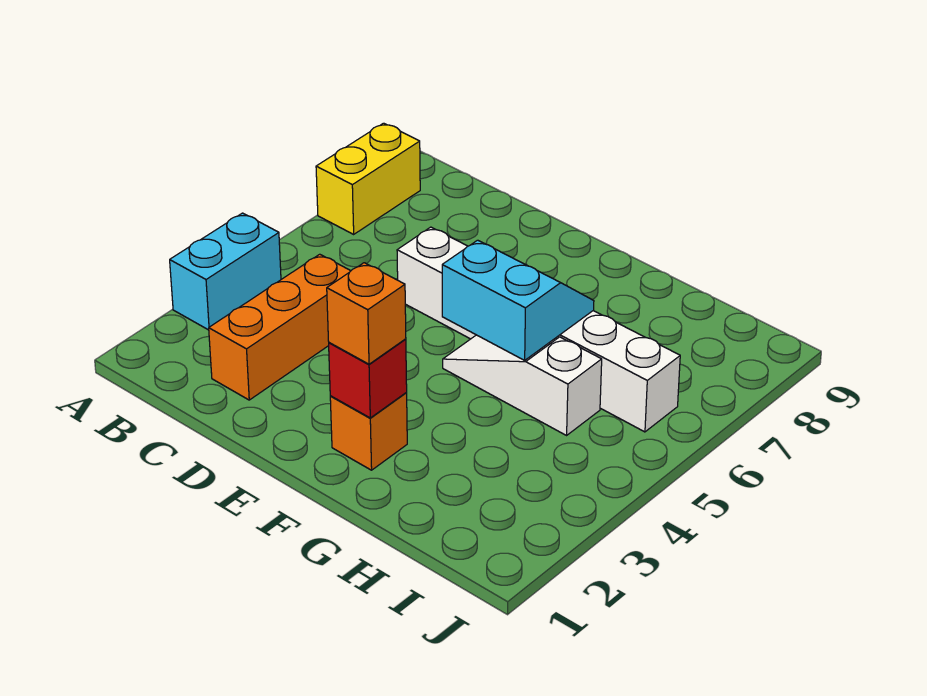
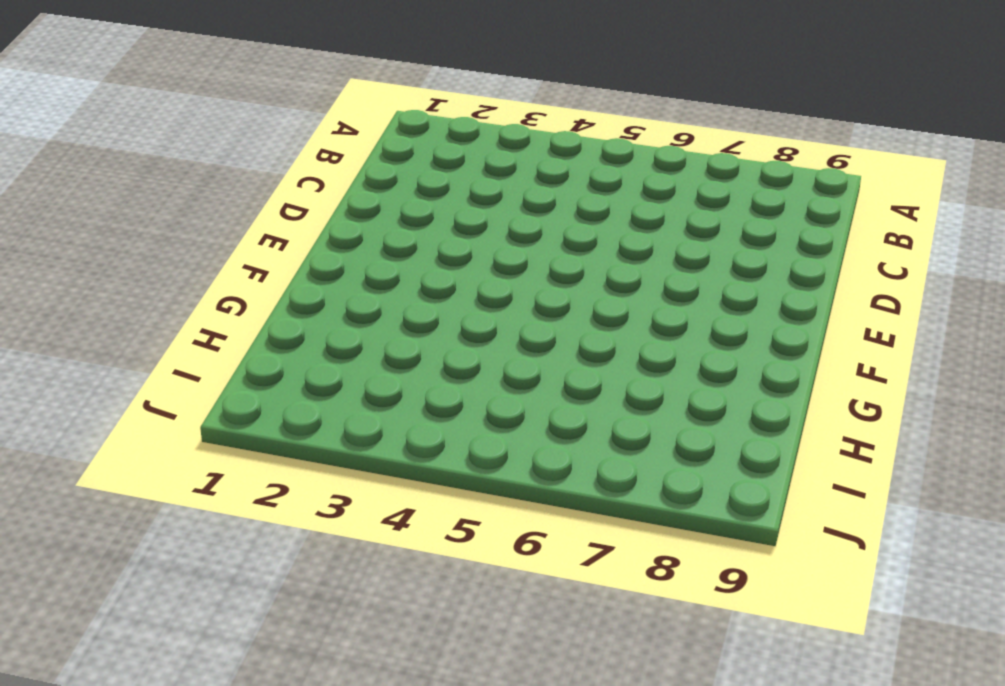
none -> cyan brick A3:A4 level 1
none -> yellow brick A7:A8 level 1

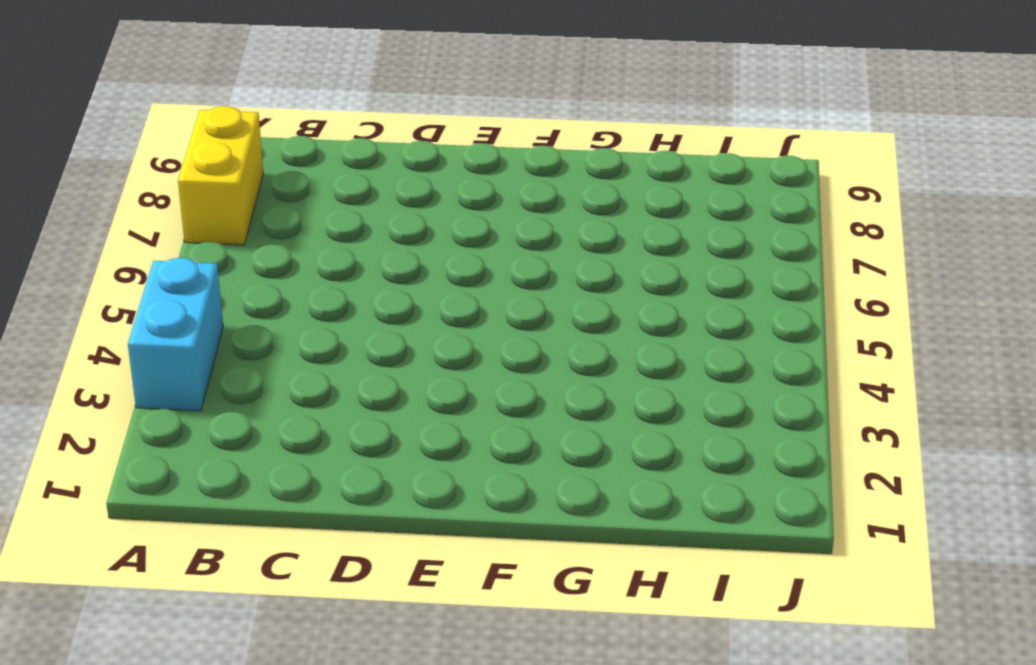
none -> orange brick C2:C4 level 1
none -> white brick D6:I6 level 1

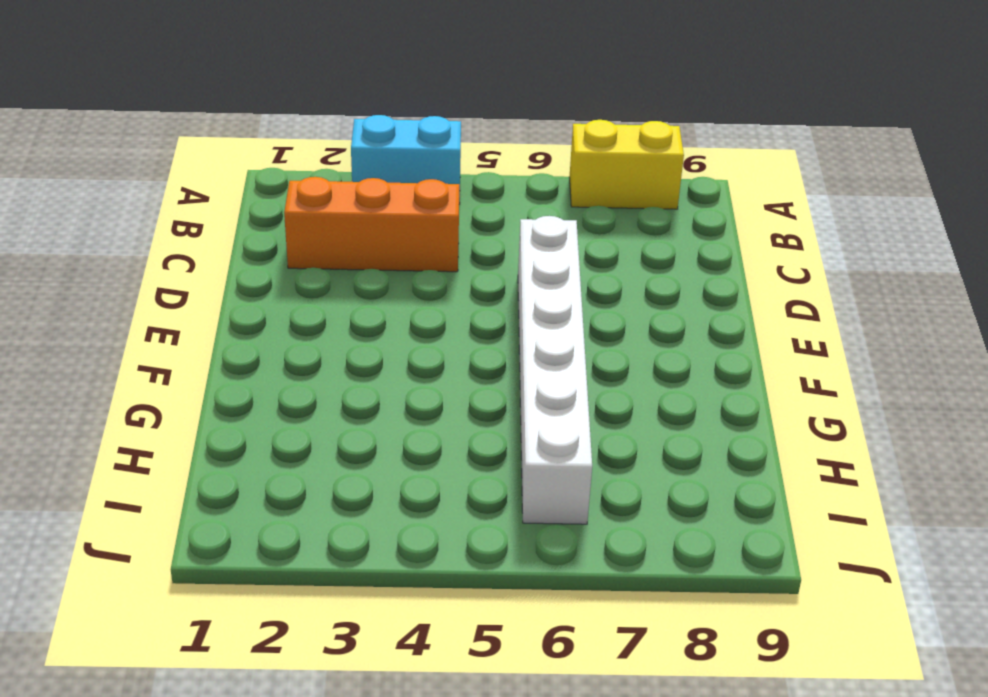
none -> orange brick F2 level 1
none -> white slope F5:H5 level 1 top H

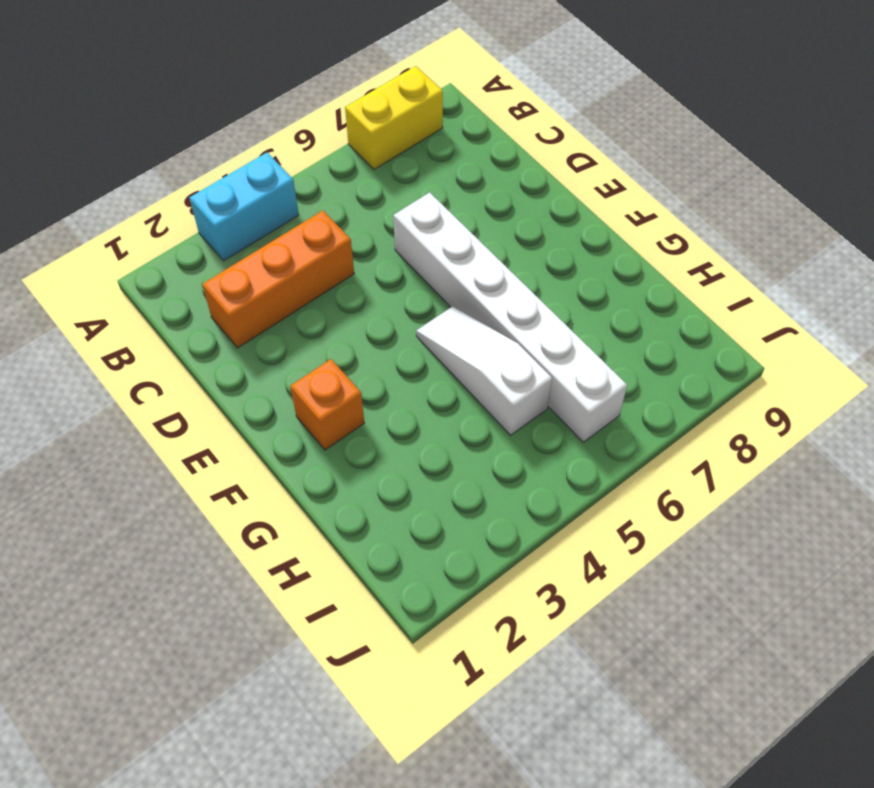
none -> red brick F2 level 2
none -> cyan slope F5:G6 level 2 top 5

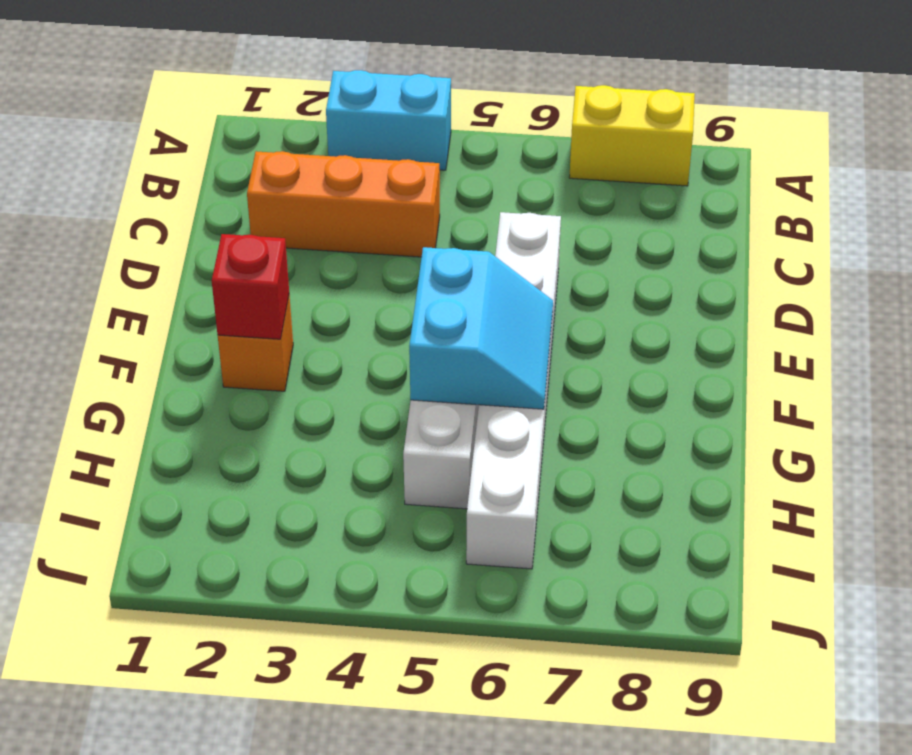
none -> orange brick F2 level 3

